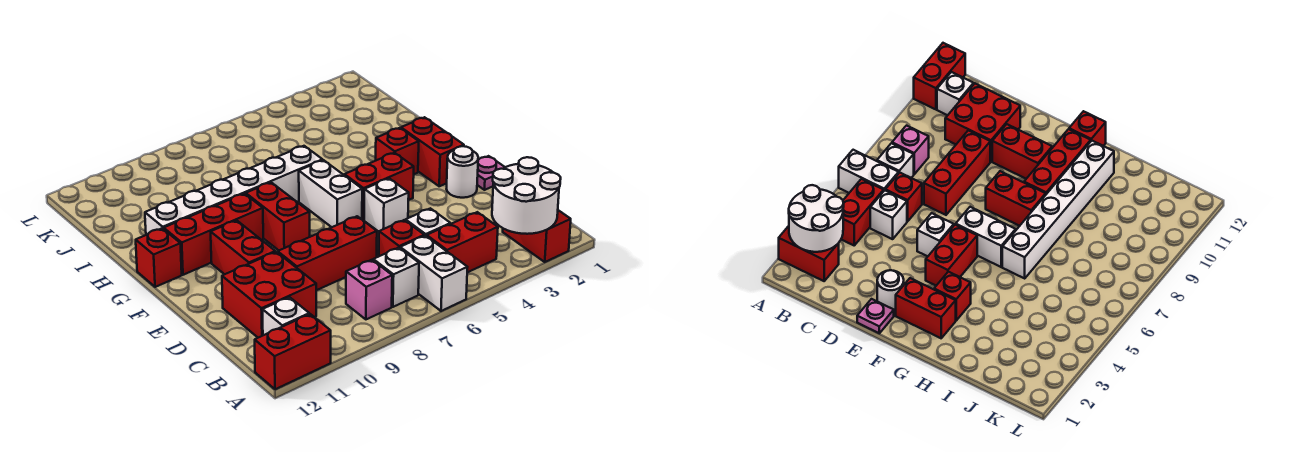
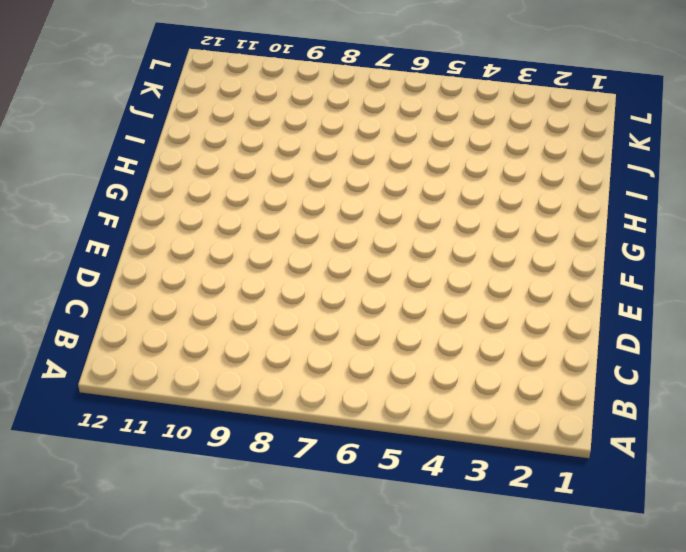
none -> red brick A2:B2 level 1
none -> white brick A6:B6 level 1
none -> red brick A11:A12 level 1

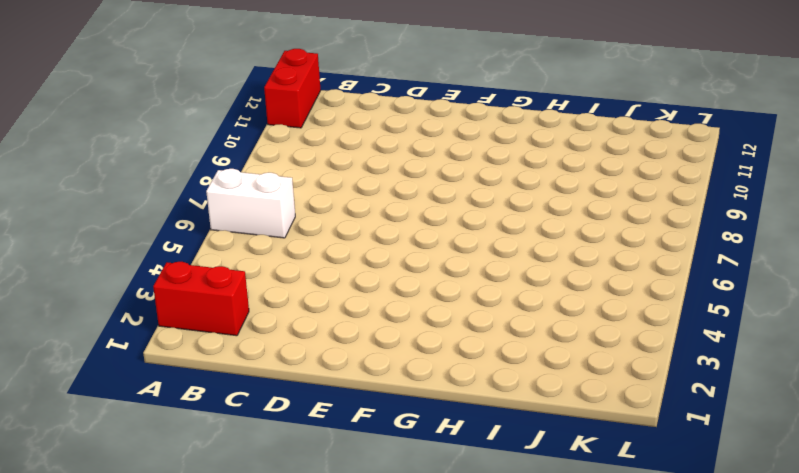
none -> red brick B4:B5 level 1
none -> white brick B7 level 1
none -> pink brick B8 level 1

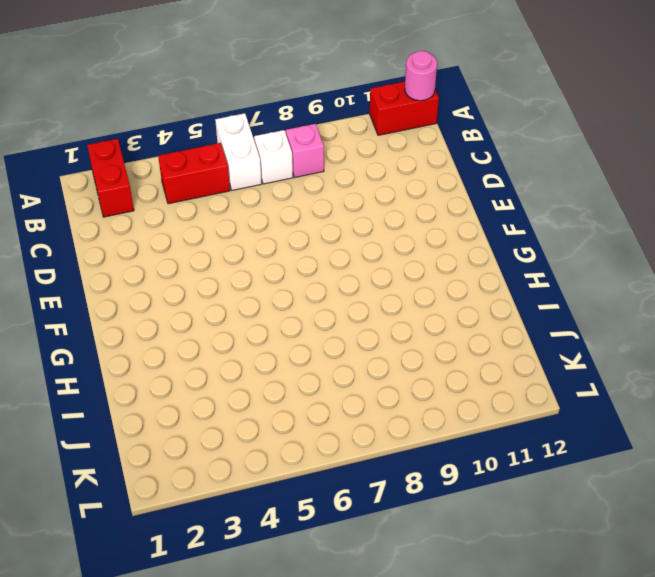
pink round brick A12 level 2 -> none
none -> white brick B11 level 1
none -> white brick C5 level 1
none -> red brick C6 level 1

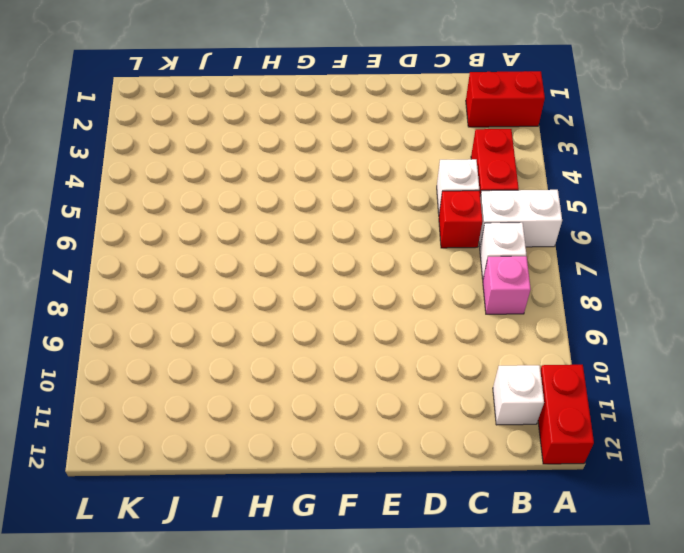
none -> red brick C10:D11 level 1
none -> red brick D7:D9 level 1
none -> pink plate E1 level 1

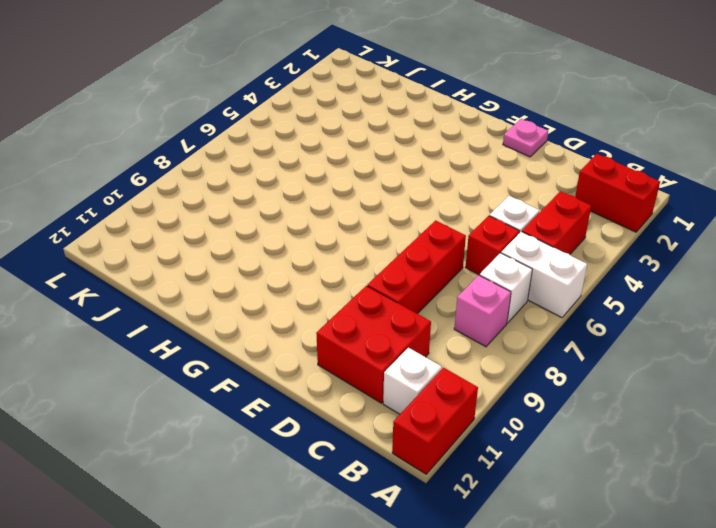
none -> white round brick E2 level 1
none -> white brick E5 level 1
none -> red brick E10:F10 level 1

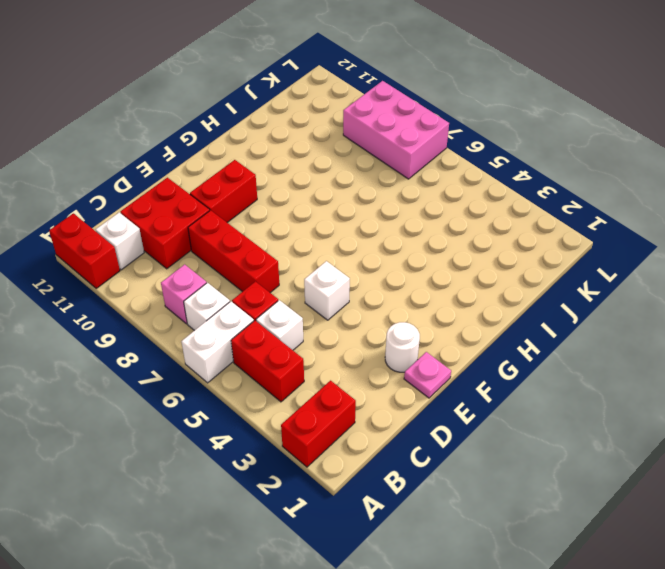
pink brick K7:L9 level 1 -> none
none -> red brick F2:G2 level 1
none -> red brick F4:F5 level 1
none -> white brick F6:G6 level 1

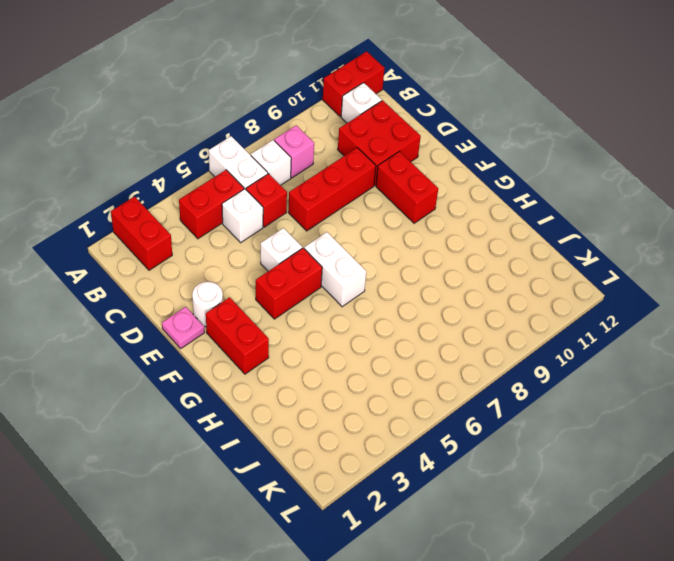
none -> red brick F8:G8 level 1
none -> red brick G3 level 1
none -> red brick G9:G11 level 1

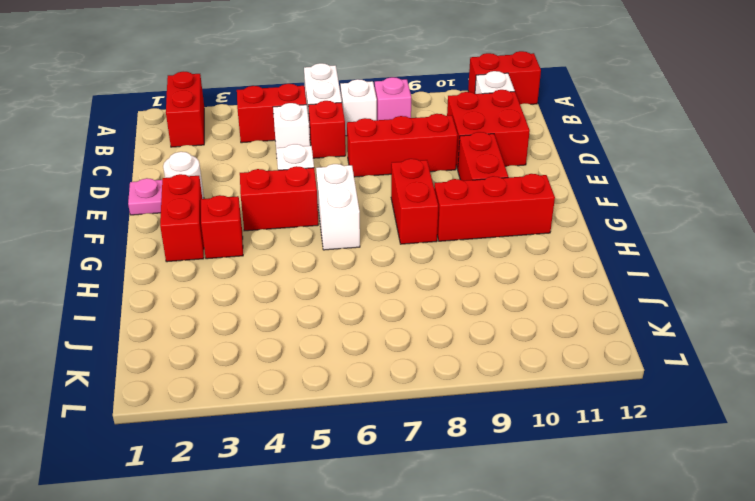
none -> red brick G12 level 1
none -> white brick H6:H11 level 1
none -> white round brick A2:B3 level 2

